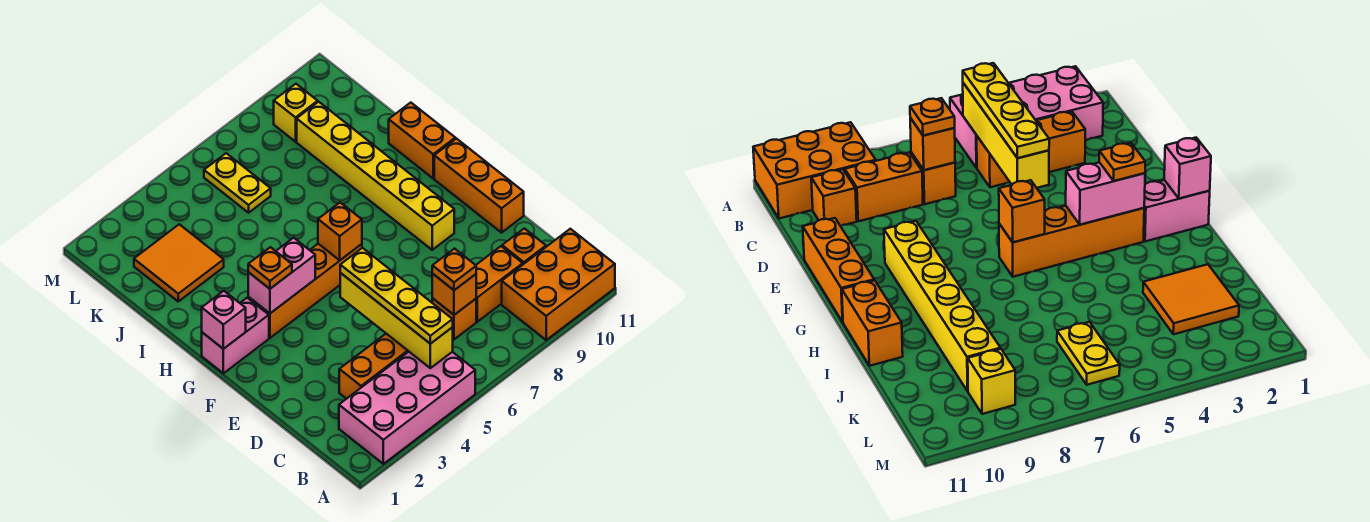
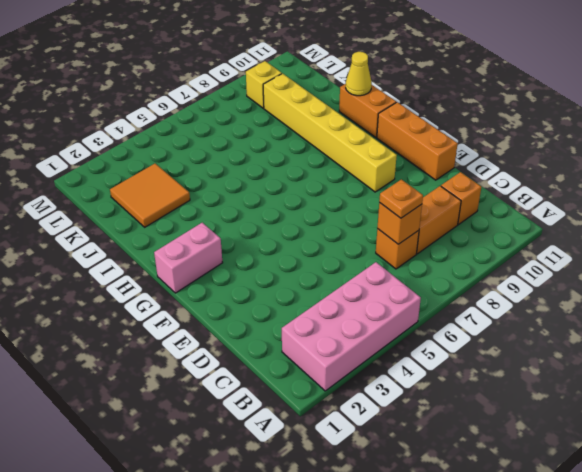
yellow cone I11 level 2 -> none
none -> orange brick A9:B11 level 1
none -> orange brick C3:C5 level 1
none -> orange brick G3:G6 level 1

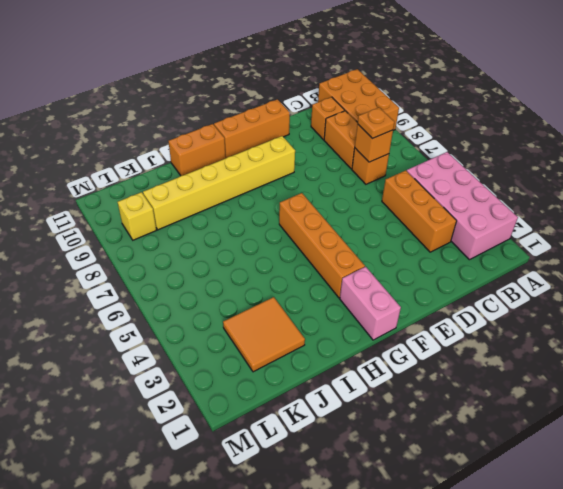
none -> yellow plate K6:L6 level 1
none -> yellow brick B5:E5 level 2
none -> pink brick G1 level 2

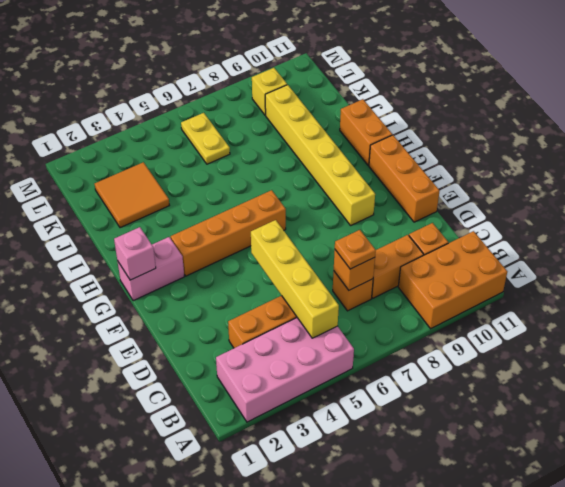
none -> pink brick G3:G4 level 2
none -> orange brick G6 level 2
none -> yellow plate B5:E5 level 3

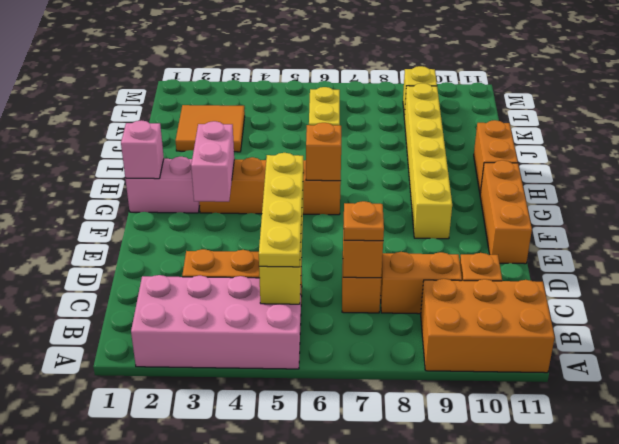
pink brick F3:G3 level 2 -> pink brick G3:G4 level 2
none -> orange plate G3 level 3

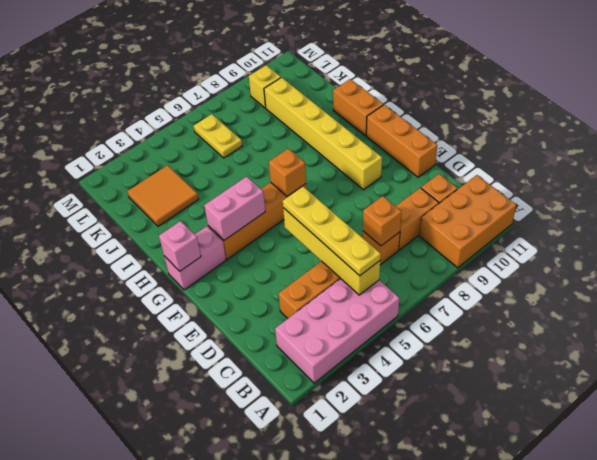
none -> orange plate C7 level 3
none -> orange plate G3 level 3

